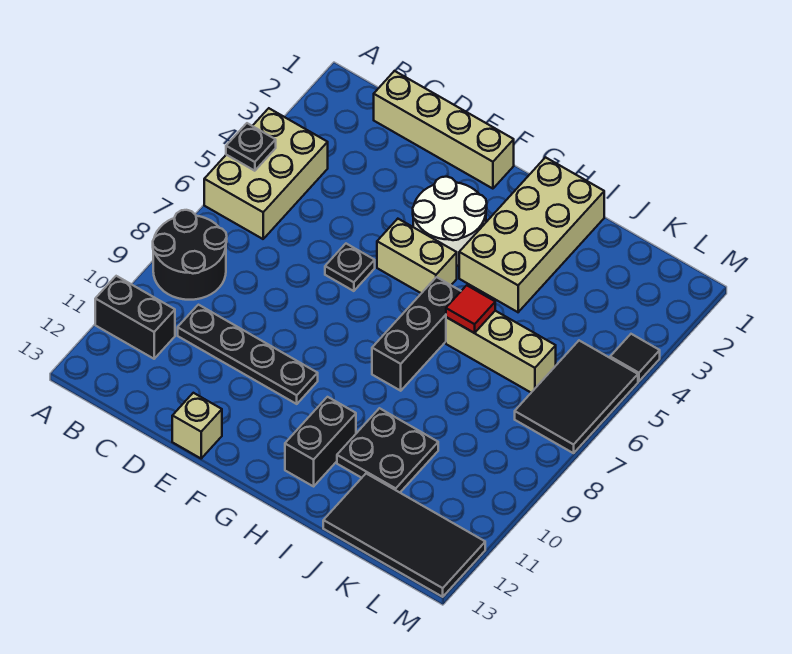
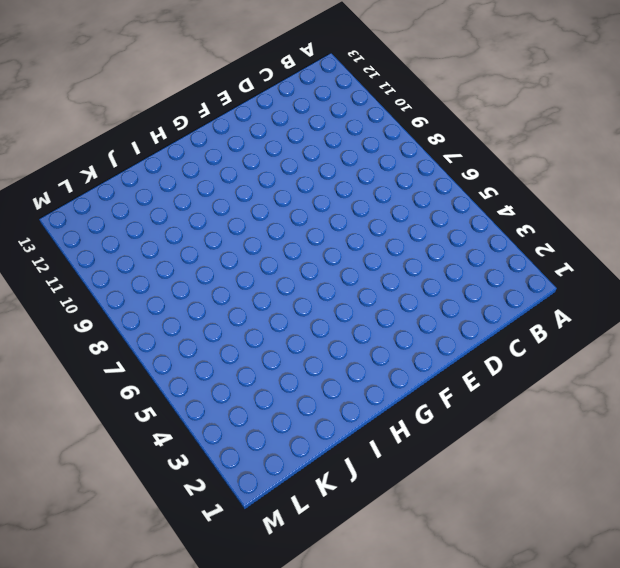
none -> tan brick A4:B6 level 1
none -> black round brick A8:B9 level 1
none -> black brick A11:B11 level 1

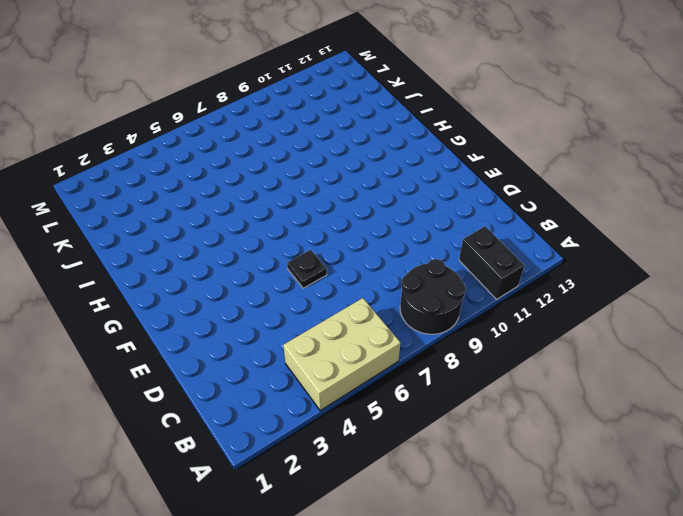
none -> tan brick C1:F1 level 1
none -> black plate C10:F10 level 1
none -> tan brick E13 level 1

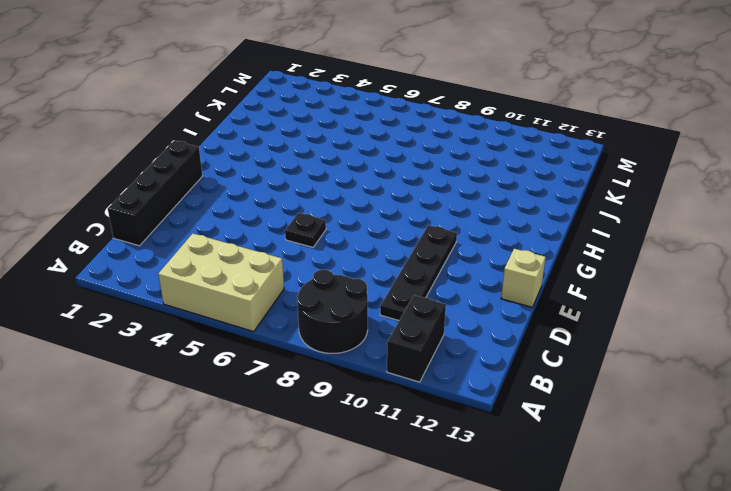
black brick C1:F1 level 1 -> tan brick C1:F1 level 1
none -> white round brick F3:G4 level 1
none -> tan brick F5:G5 level 1
none -> tan brick H1:I4 level 1

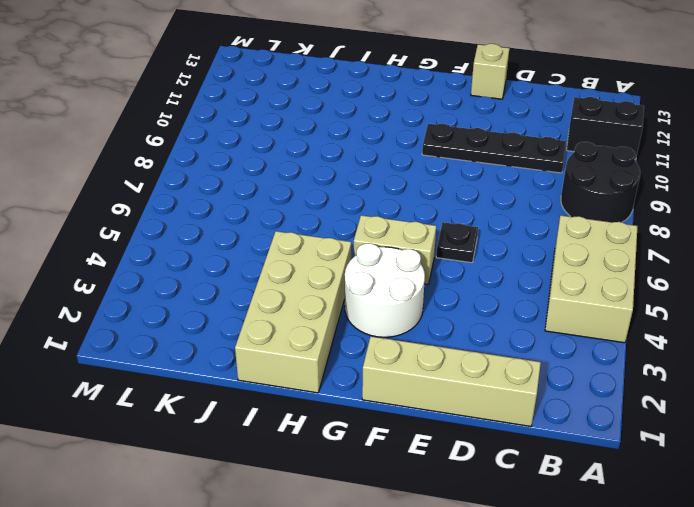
none -> black brick H6:H8 level 1
none -> black brick H11:H12 level 1
none -> tan brick I6:K6 level 1

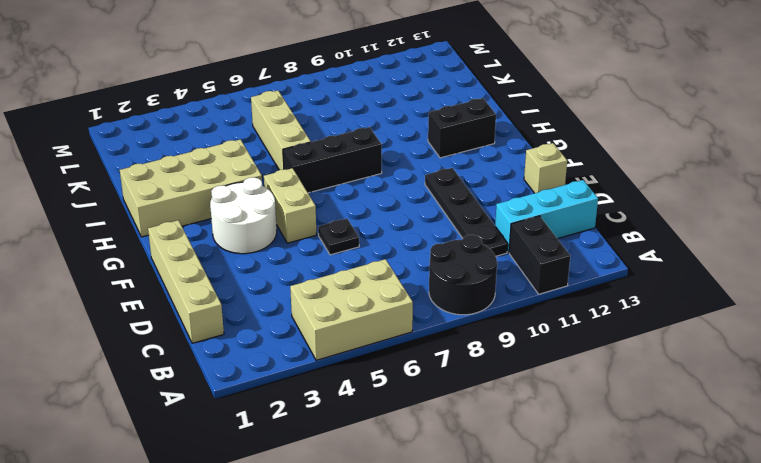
cyan brick C11:C13 level 1 -> none
none -> black plate I10:J11 level 1
none -> black tile J12:M13 level 1
none -> black tile L5:M7 level 1

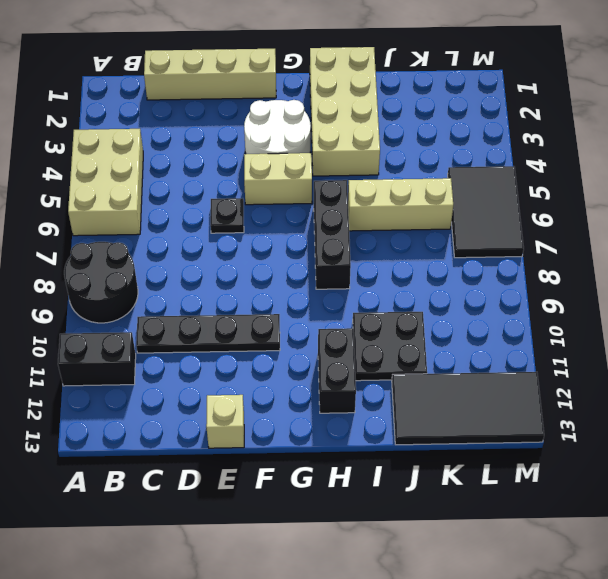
none -> black tile M4 level 1
none -> black plate A5 level 2
none -> red tile I6 level 2

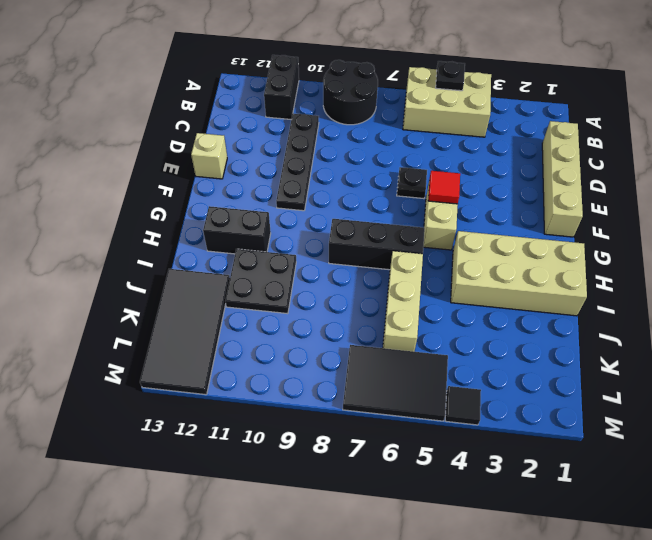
red tile F5 level 2 -> red tile I6 level 2
none -> white round brick F3:G4 level 1

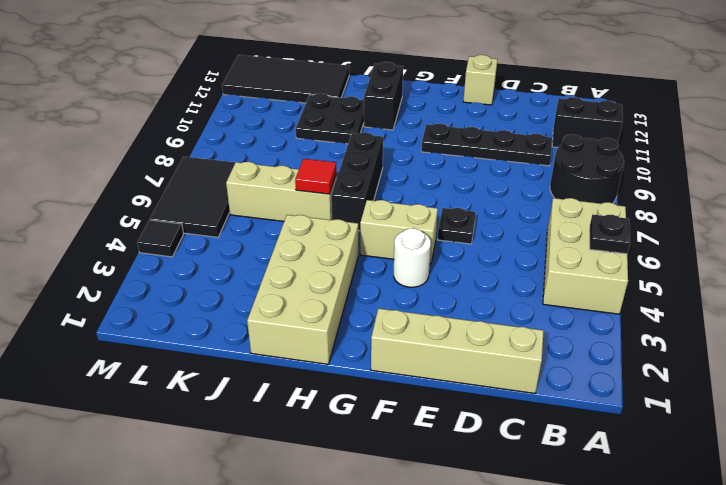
white round brick F4 level 1 -> white round brick F3:G4 level 1

